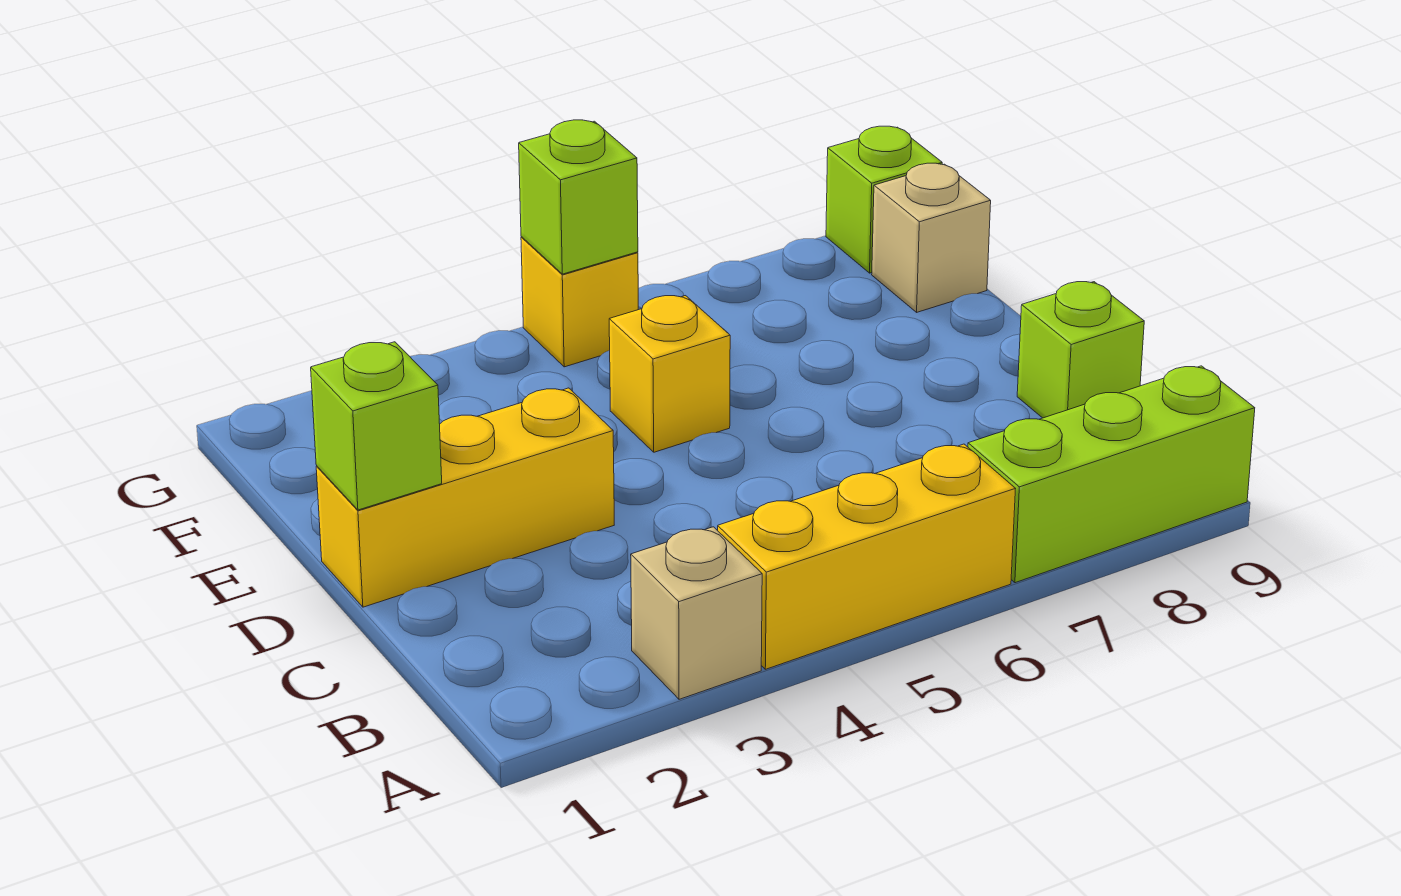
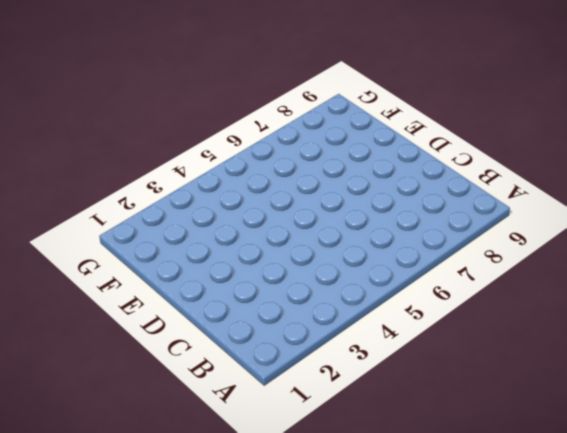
none -> tan brick A3 level 1
none -> yellow brick A4:A6 level 1

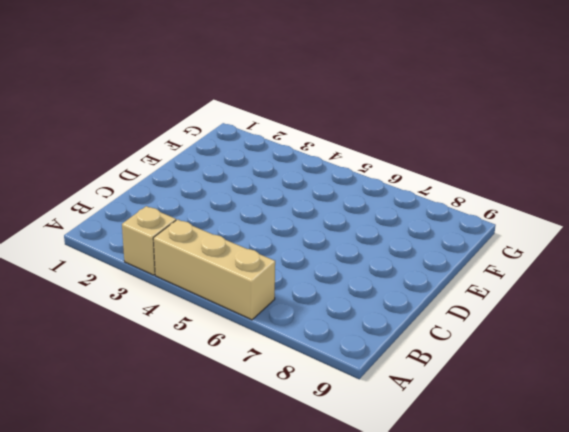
tan brick A4:A6 level 1 -> yellow brick A4:A6 level 1
none -> lime brick A7:A9 level 1
none -> lime brick C9 level 1

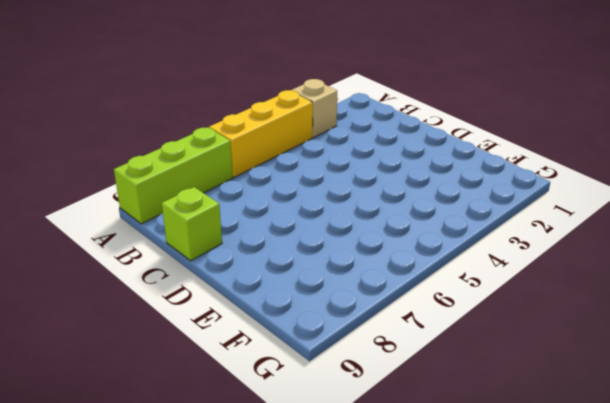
none -> yellow brick D1:D3 level 1
none -> yellow brick E5 level 1

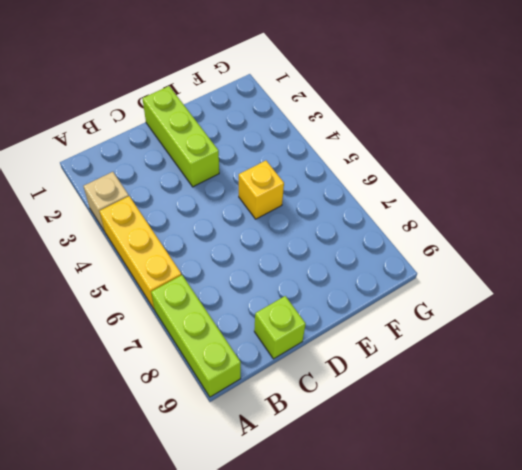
lime brick D1:D3 level 1 -> yellow brick D1:D3 level 1
none -> tan brick F9 level 1
none -> yellow brick G5 level 1

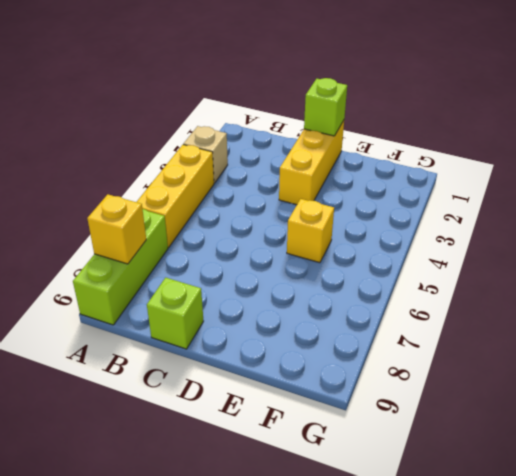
yellow brick A8 level 2 -> yellow brick G5 level 1
none -> tan brick F9 level 1
none -> lime brick G9 level 1

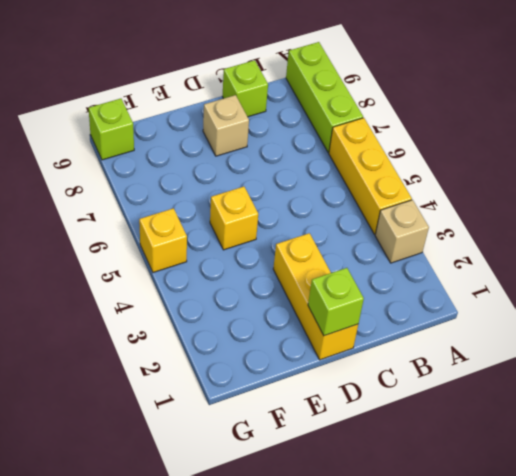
tan brick D8 level 1 -> tan brick F9 level 1
none -> lime brick G5 level 2

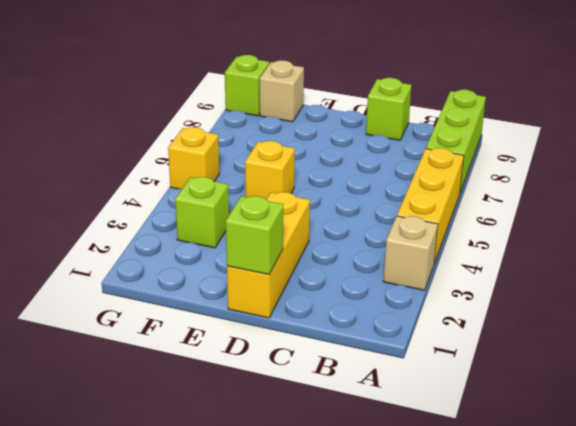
lime brick F3 level 1 -> lime brick G5 level 2

